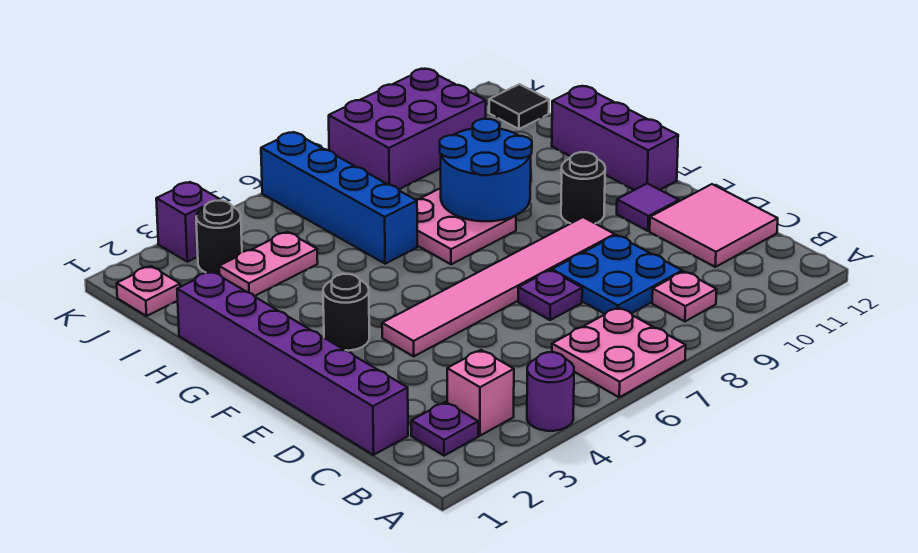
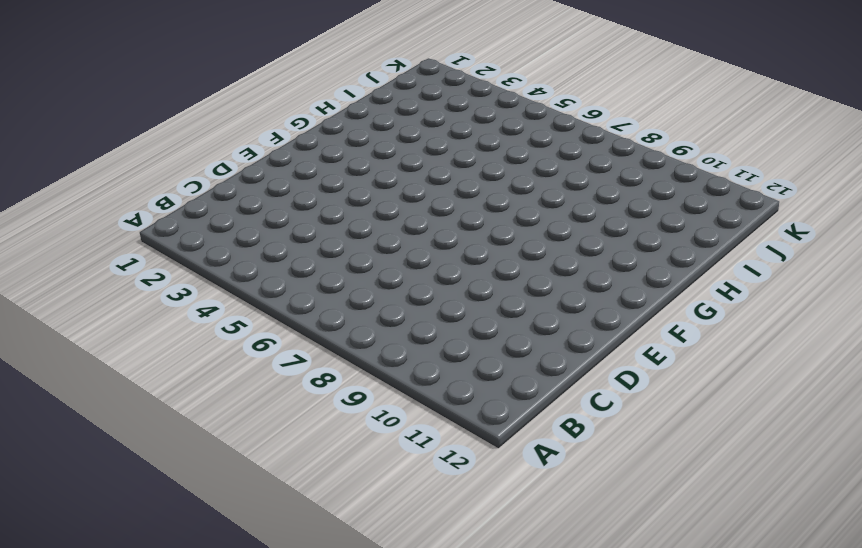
none -> purple round brick A4 level 1
none -> pink plate A6:B7 level 1
none -> purple plate B2 level 1

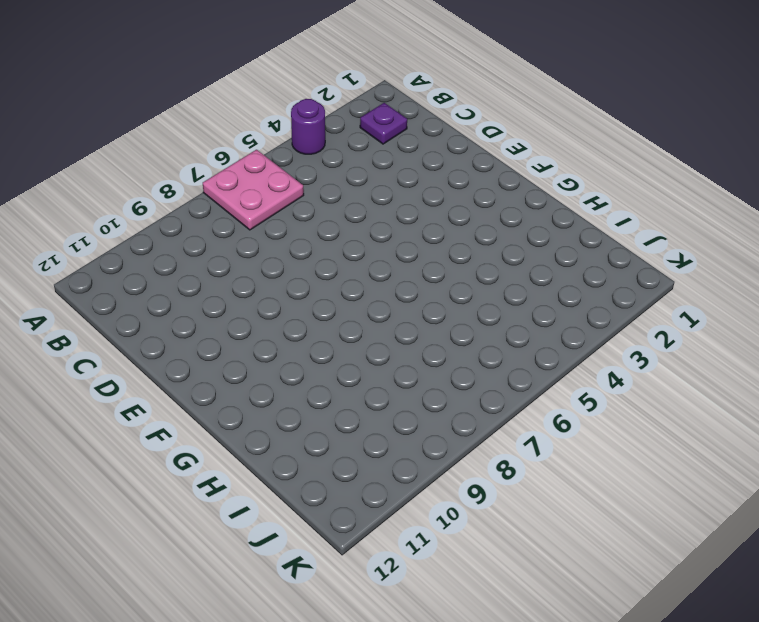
none -> pink brick B3 level 1
none -> pink plate B9 level 1
none -> purple brick C1:H1 level 1

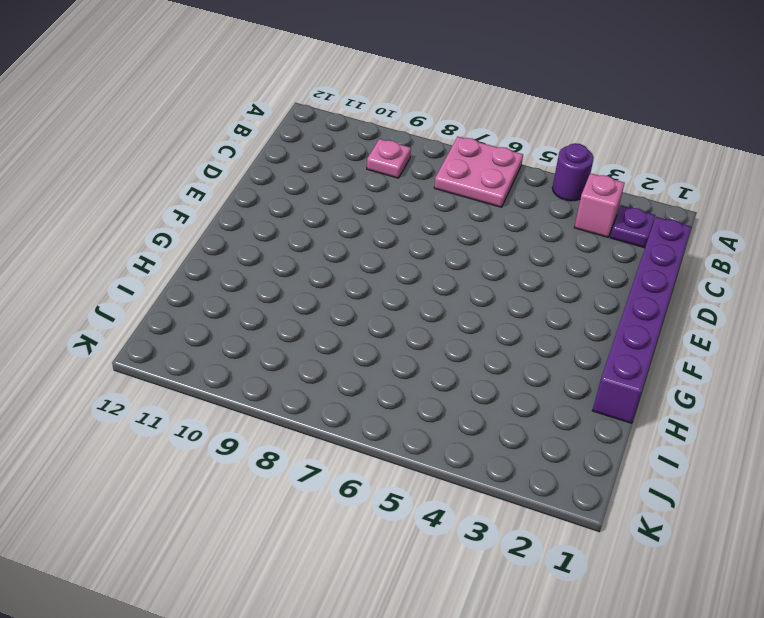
none -> blue plate C8:D9 level 1
none -> pink tile C11:D12 level 1
none -> purple plate D7 level 1

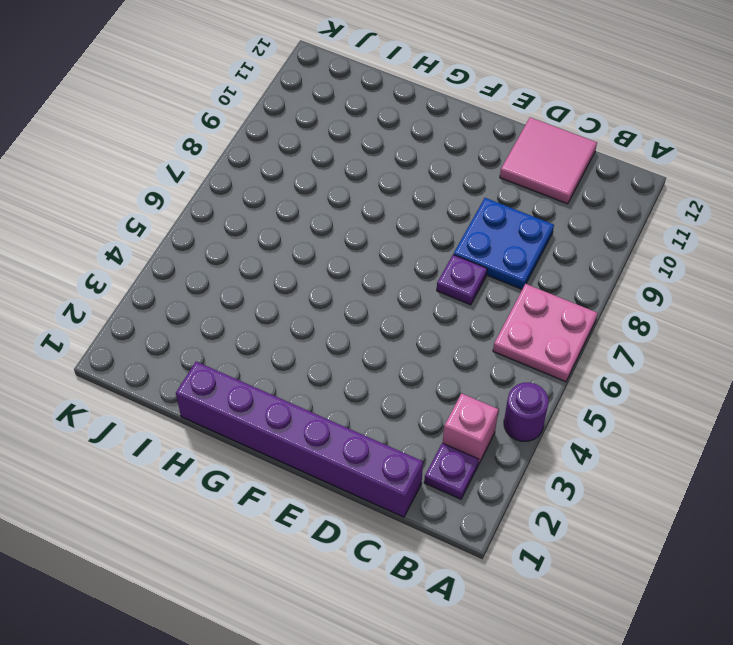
none -> pink plate B9 level 1
none -> pink tile E4:E9 level 1
none -> purple tile E11 level 1

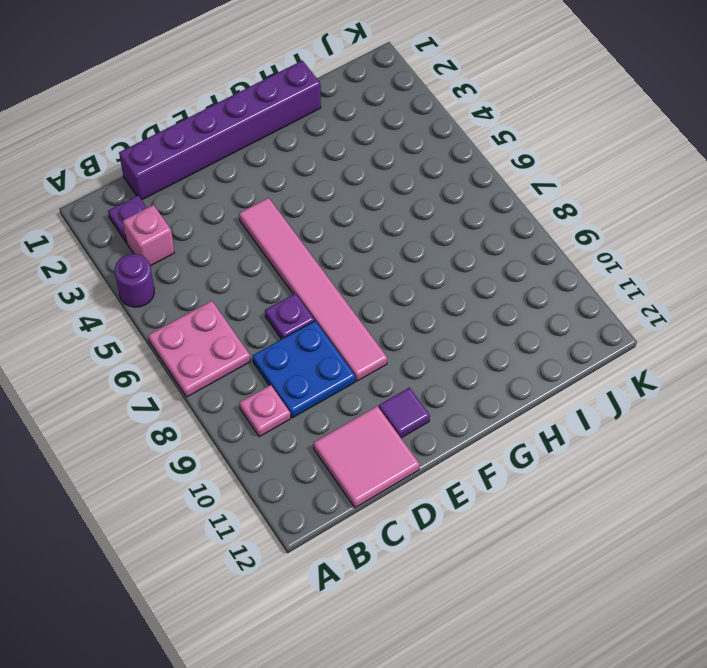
none -> black round brick F3 level 1
none -> black round brick F10 level 1
none -> purple brick F12:H12 level 1

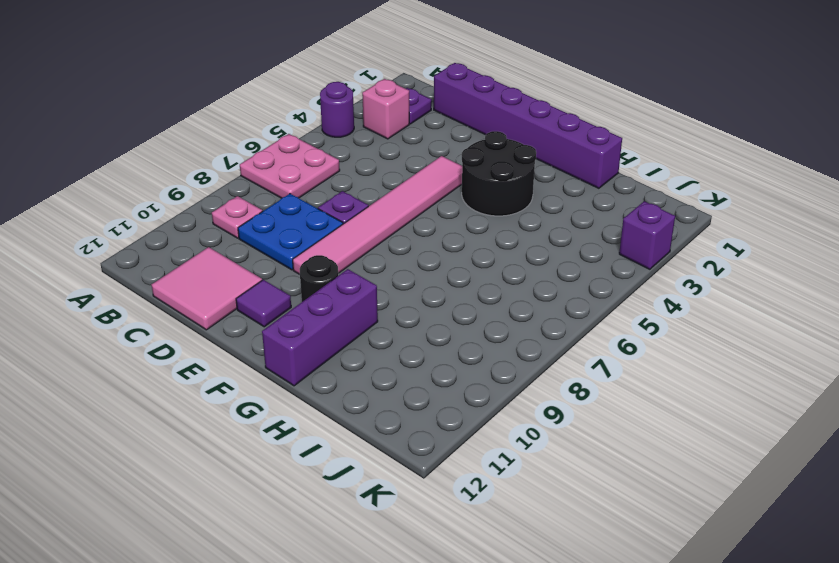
black round brick F3:G4 level 1 -> black round brick F3 level 1
purple brick G10:G12 level 1 -> purple brick F12:H12 level 1
none -> pink plate G7:H8 level 1
none -> blue brick H6:K6 level 1
none -> pink plate I3:I4 level 1

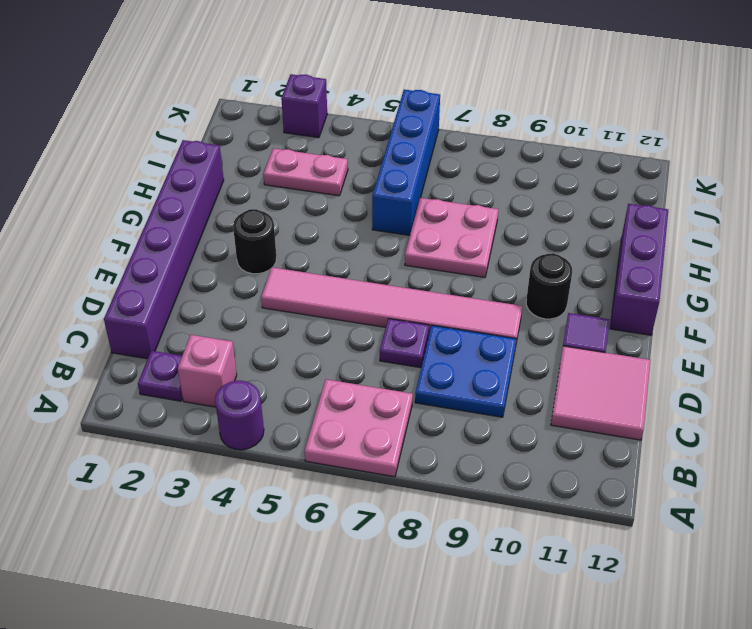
none -> pink plate B9 level 1
none -> pink plate J1 level 1
none -> black round brick J3 level 1

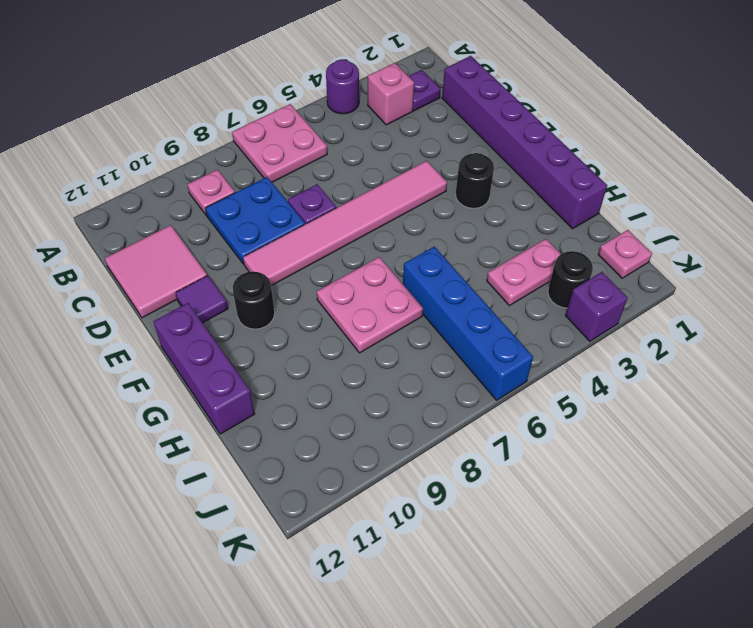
none -> purple brick J8:K10 level 1
none -> black tile J12 level 1
none -> blue round brick G8:H9 level 2

